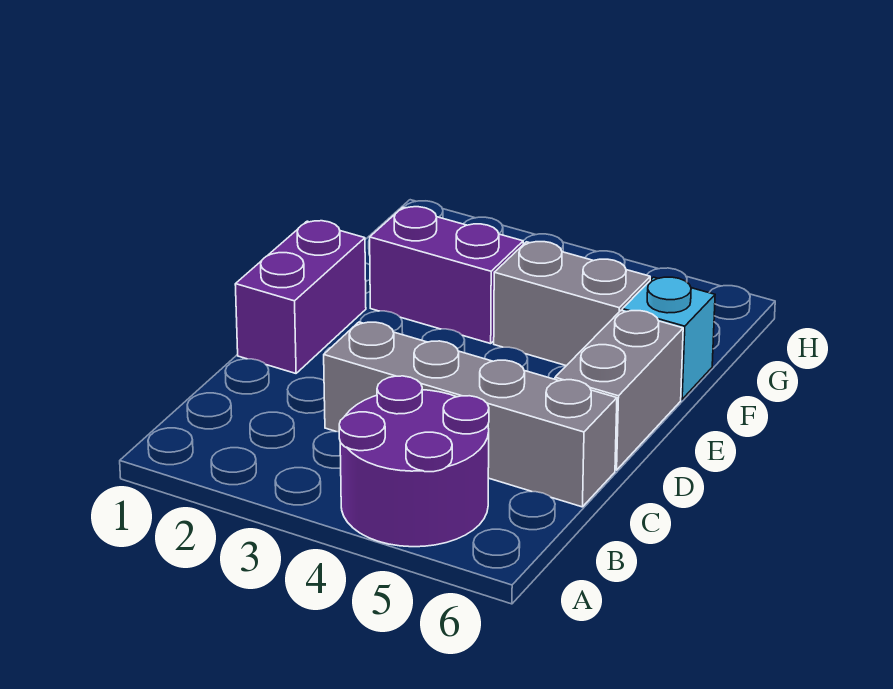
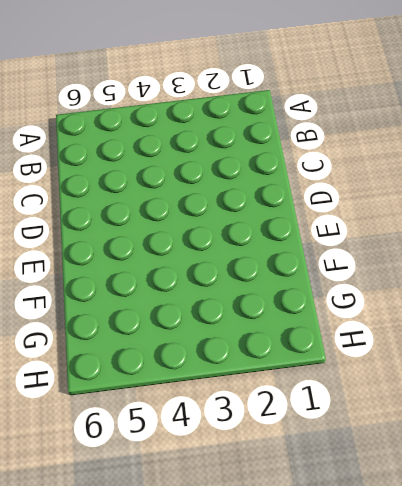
none -> purple round brick A4:B5 level 1
none -> grey brick C3:C6 level 1

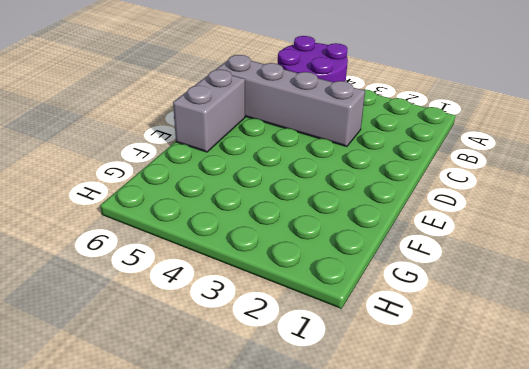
none -> purple brick D1:E1 level 1
none -> purple brick F2:F3 level 1

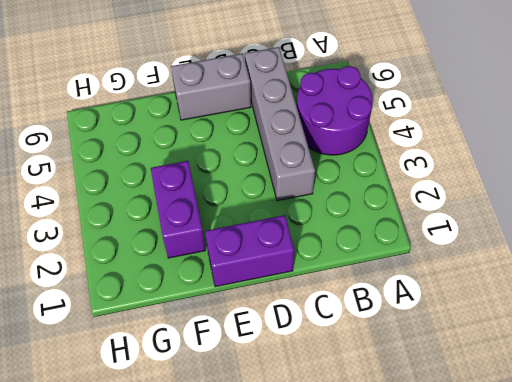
none -> grey brick F4:F5 level 1
none -> cyan brick F6 level 1

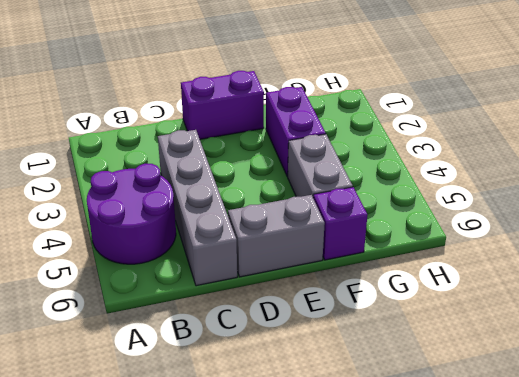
purple brick F6 level 1 -> cyan brick F6 level 1

